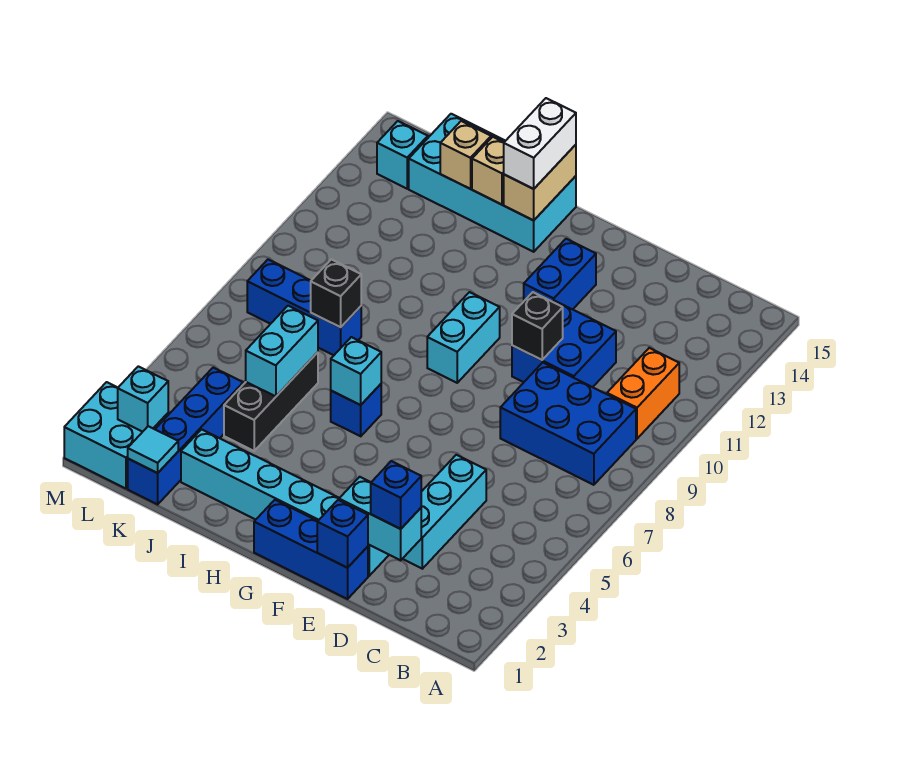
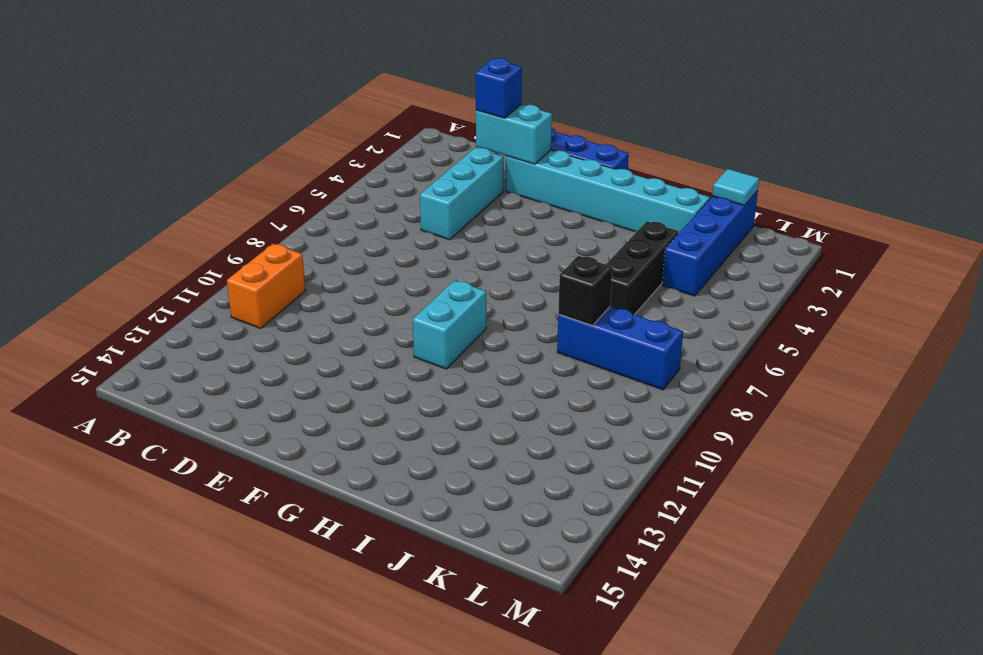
none -> blue brick B8:D9 level 1
none -> blue brick D10:E11 level 1
none -> blue brick F12:F13 level 1

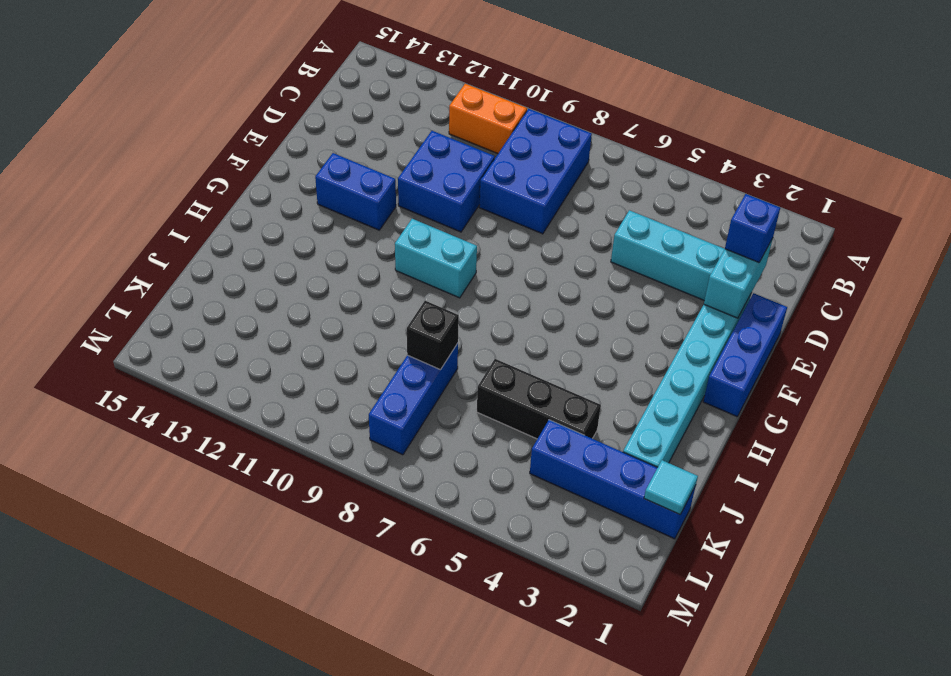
none -> blue brick H6 level 1
none -> cyan brick H14:K15 level 1
none -> cyan brick L1:M2 level 1

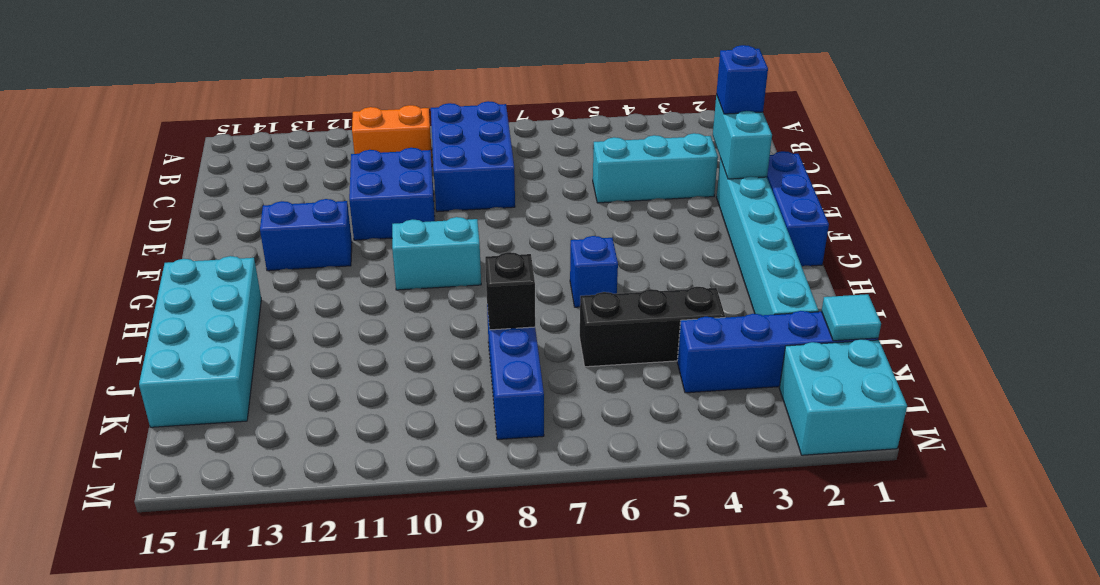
none -> cyan brick L14 level 1
none -> blue brick E1 level 2
none -> black brick E10 level 2

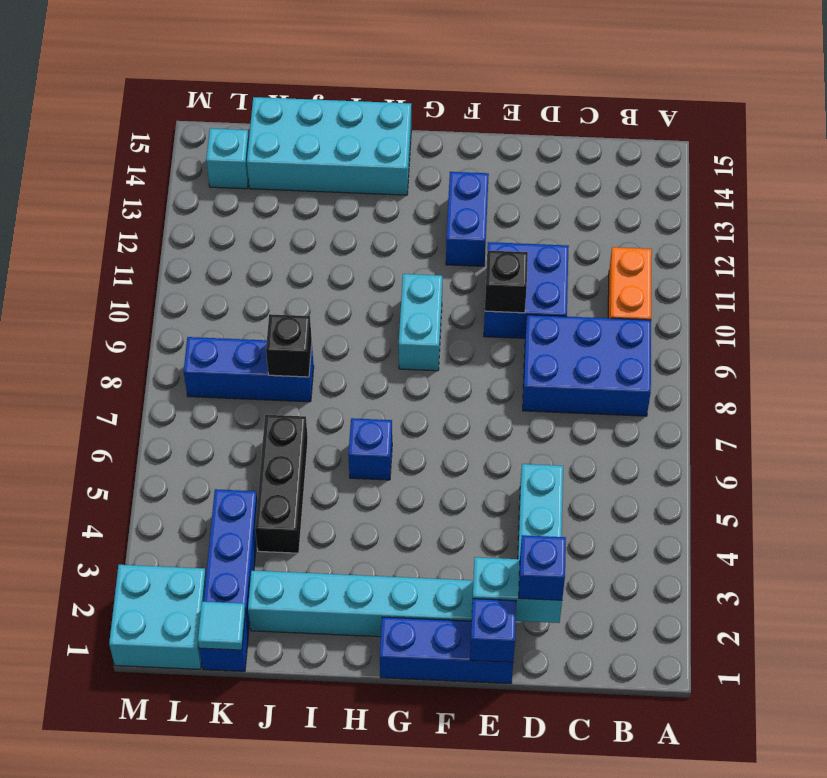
none -> cyan brick H6 level 2
none -> tan brick H14:H15 level 2
none -> tan brick I14 level 2

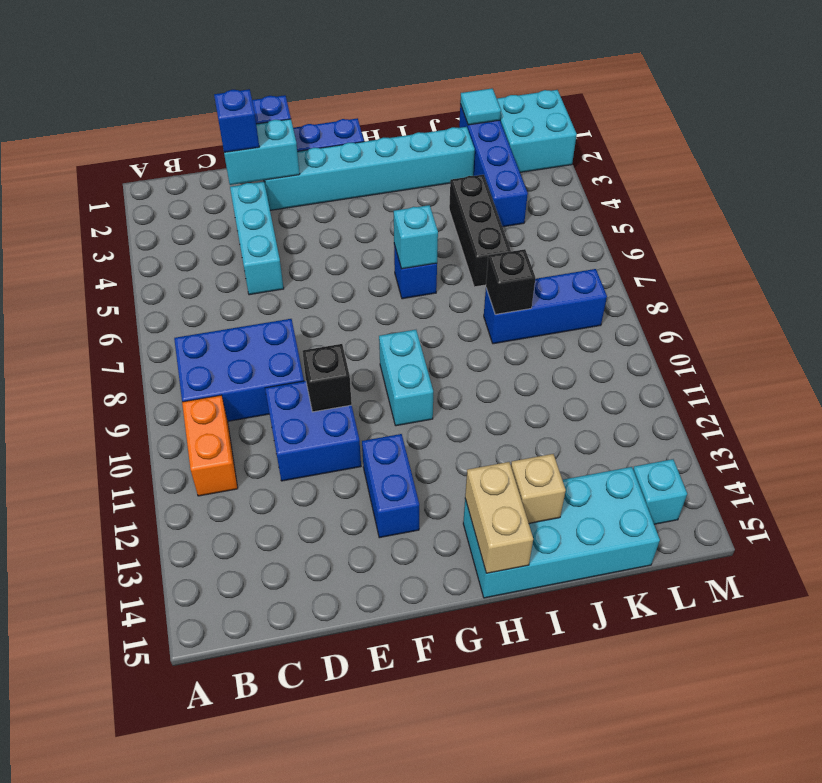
none -> cyan brick J5:J6 level 2
none -> tan brick J14 level 2
none -> cyan brick L2 level 2

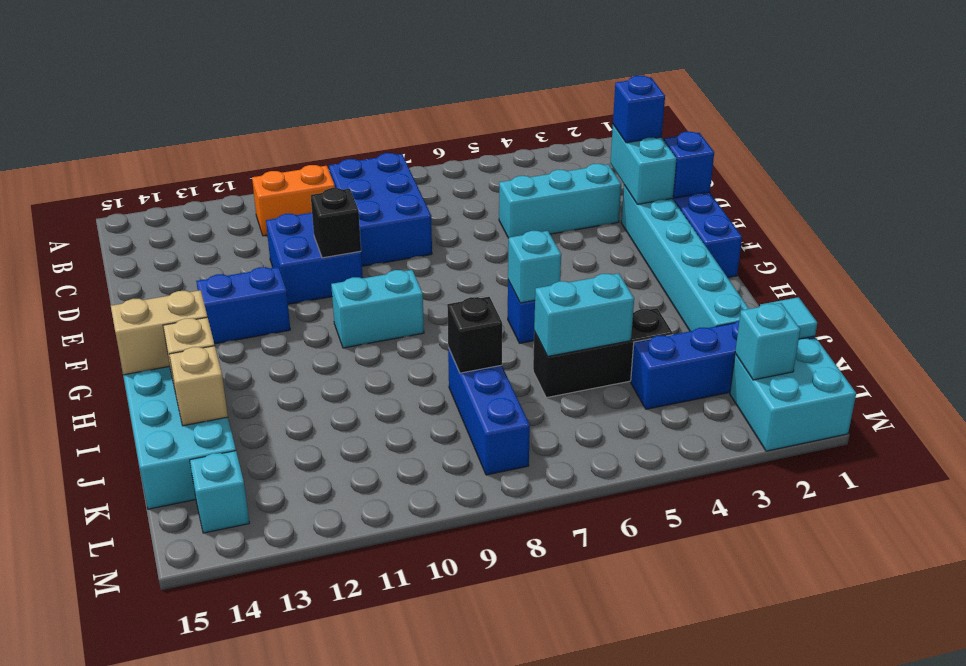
none -> white brick H14:H15 level 3

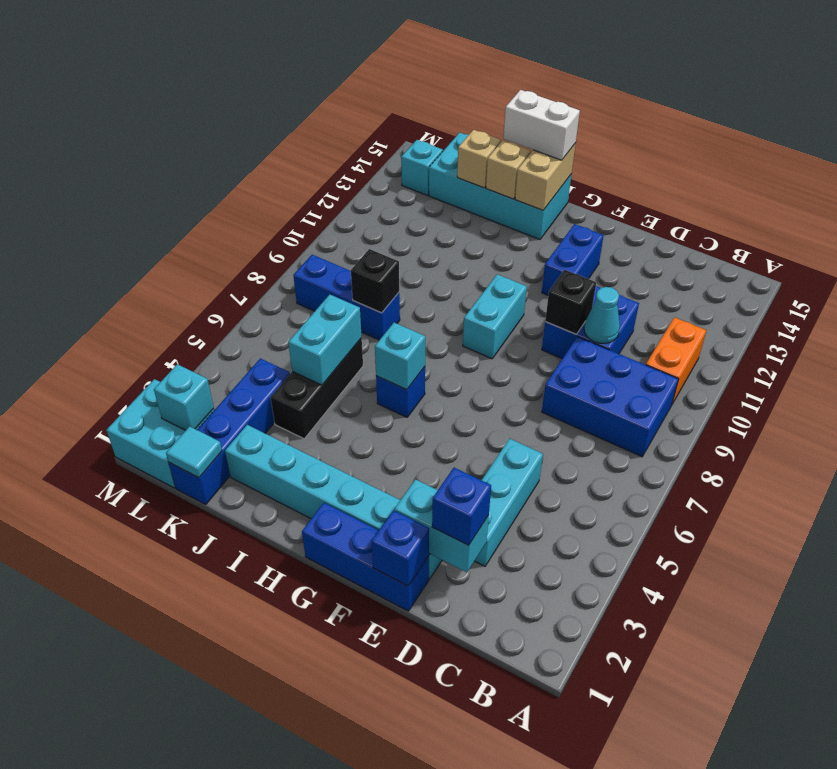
cyan cone D10 level 2 -> none
white brick H15:I15 level 3 -> white brick H14:H15 level 3

